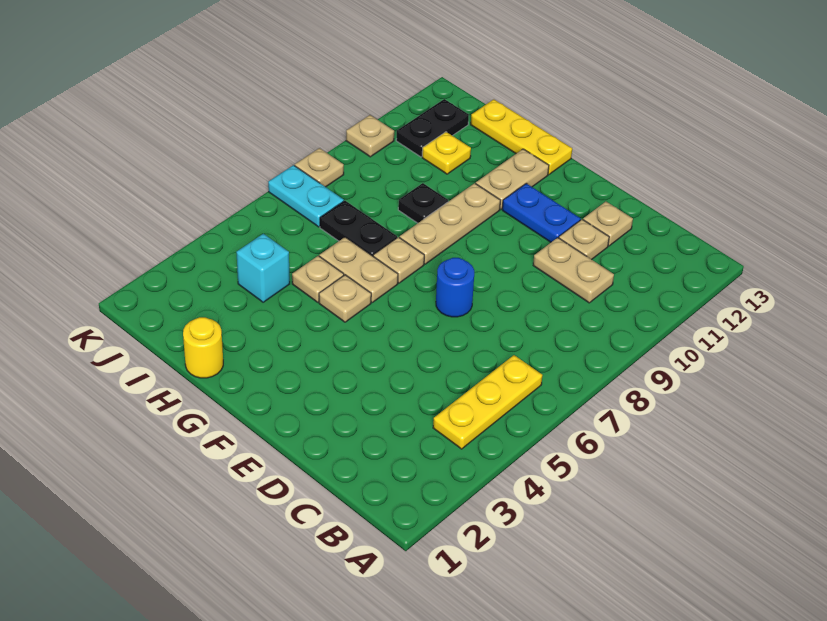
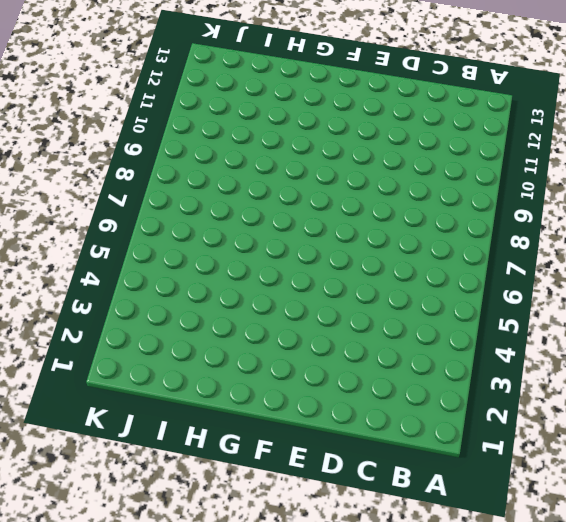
none -> yellow plate B4:B6 level 1
none -> tan plate C10:D10 level 1
none -> tan plate D11 level 1

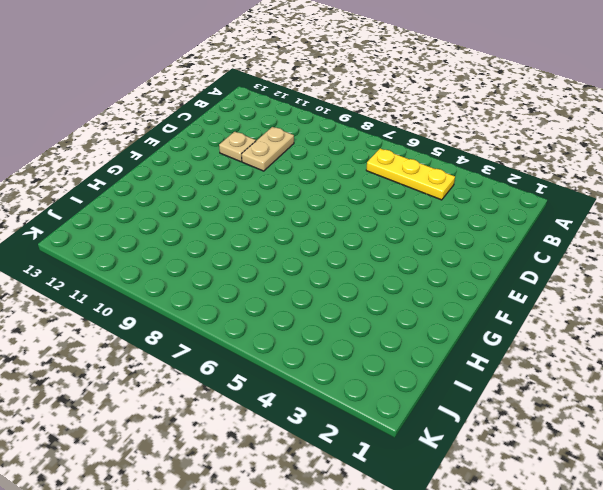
none -> tan plate D12 level 1
none -> blue round brick E7 level 1
none -> blue plate E11:F11 level 1

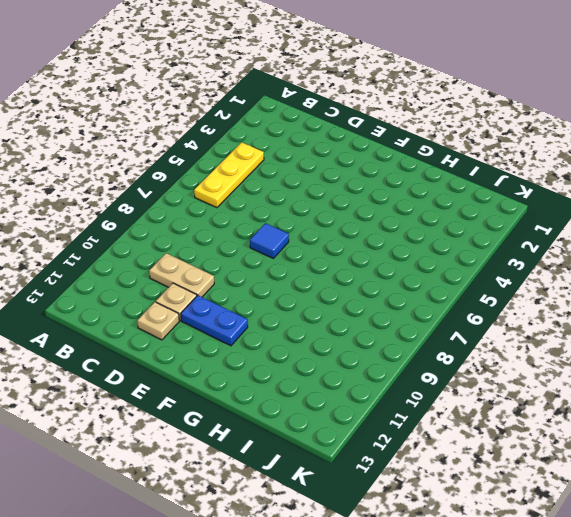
blue tile E7 level 1 -> blue round brick E7 level 1
none -> tan plate G5 level 1
none -> tan plate G6:H6 level 1
none -> tan plate G7 level 1

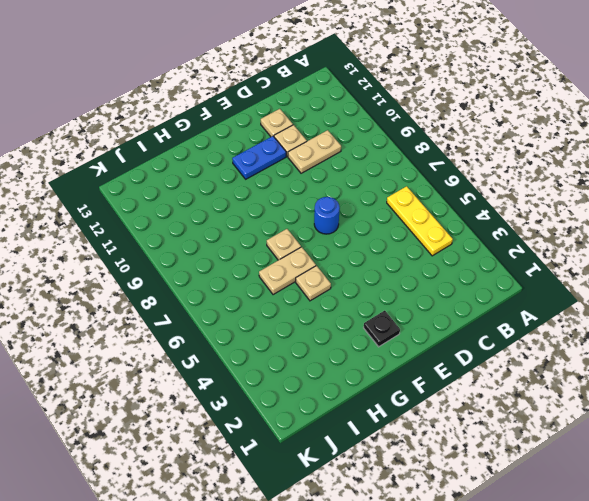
black plate F2 level 1 -> black plate H9 level 1
none -> tan plate G8:G10 level 1
none -> tan plate G11:G12 level 1
none -> yellow plate G13:I13 level 1

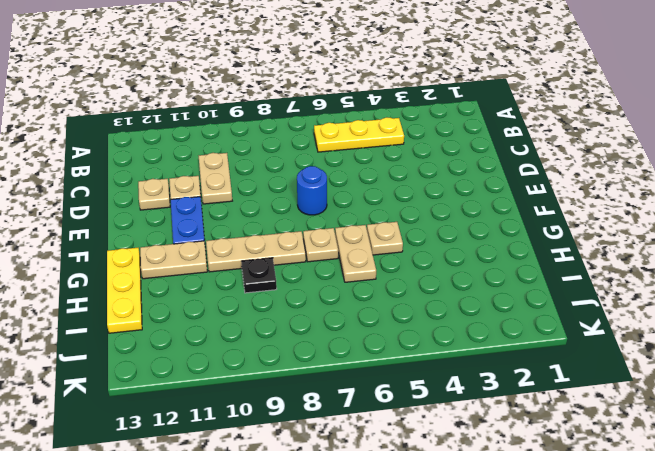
none -> yellow round brick H1 level 1
none -> tan plate H5 level 1
none -> black plate H7:I7 level 1

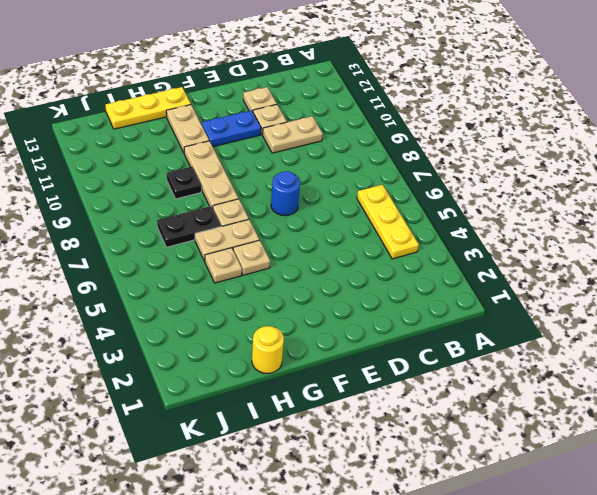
none -> cyan brick I4 level 1
none -> yellow plate I11 level 1
none -> cyan plate J7:K7 level 1

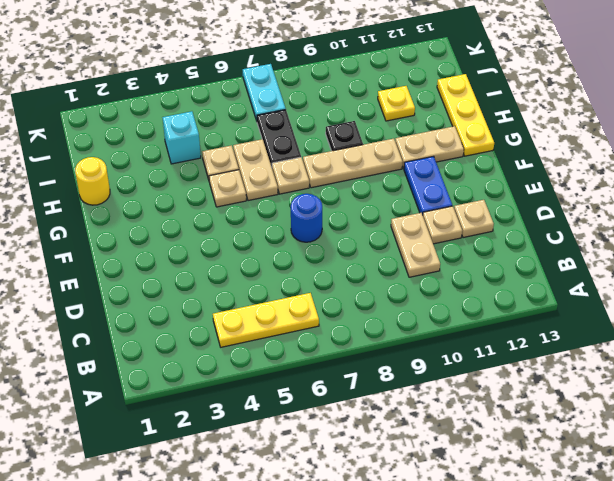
none -> black plate J11:J12 level 1
none -> tan plate K8 level 1
none -> tan plate K10 level 1

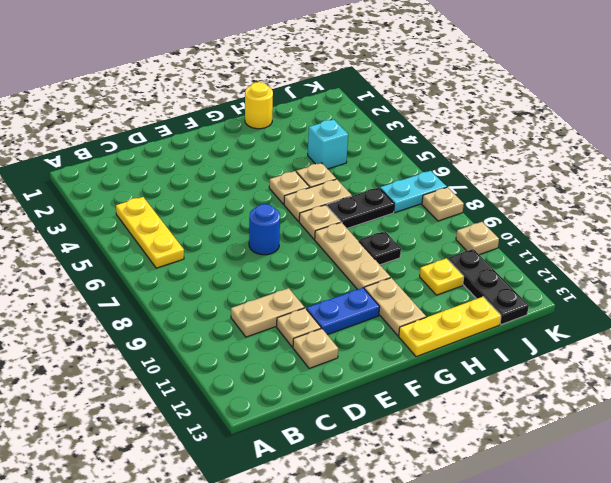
black plate J11:J13 level 1 -> black plate J11:J12 level 1

